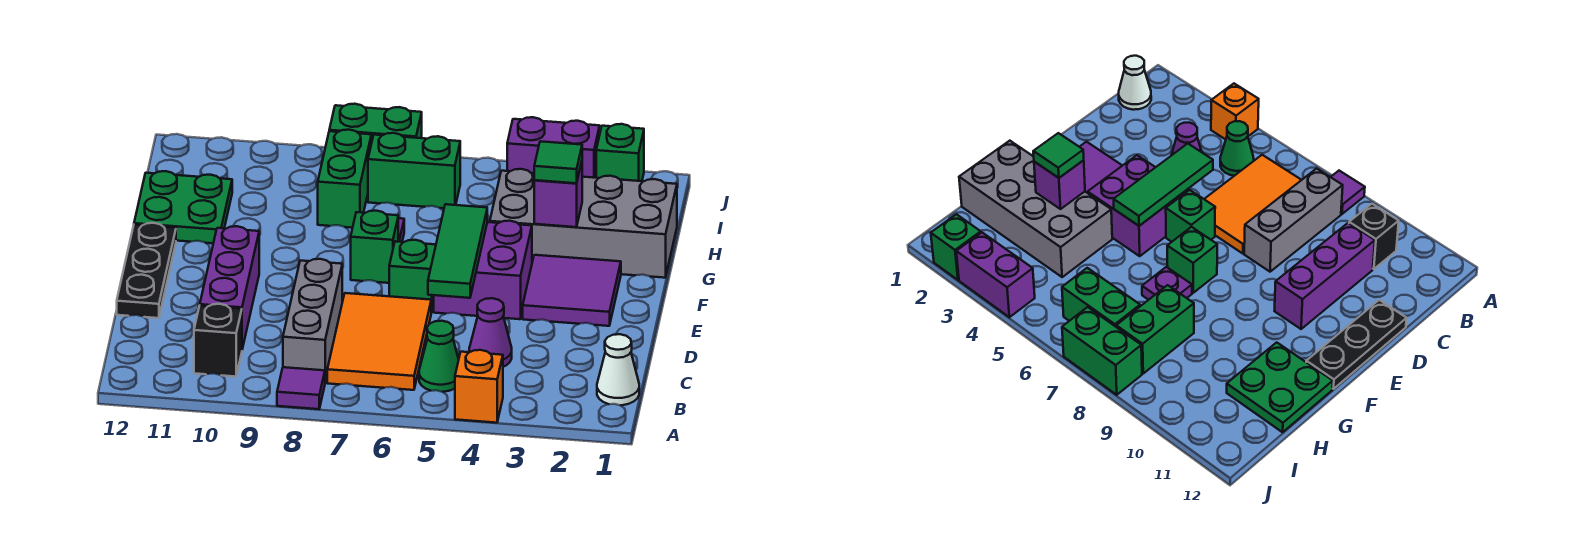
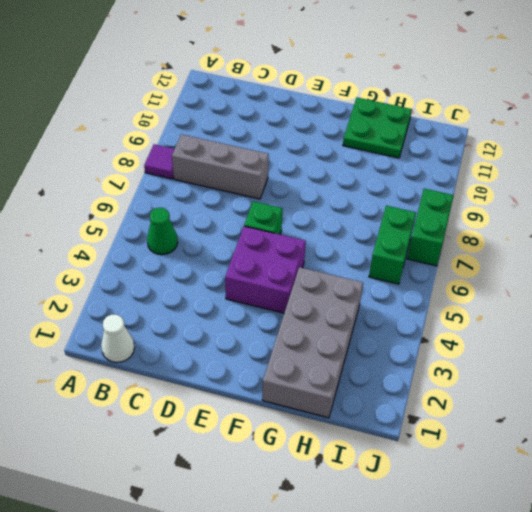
none -> orange brick A4 level 1
none -> orange tile B6:D7 level 1
none -> black brick B10 level 1

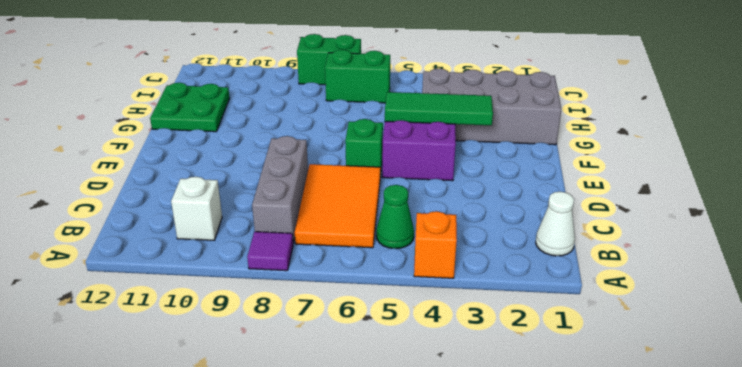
white brick B10 level 1 -> black brick B10 level 1
green tile F3:F5 level 2 -> green tile D5:F5 level 2
none -> purple cone C4 level 1
none -> purple brick C10:E10 level 1
none -> black plate D12:F12 level 1

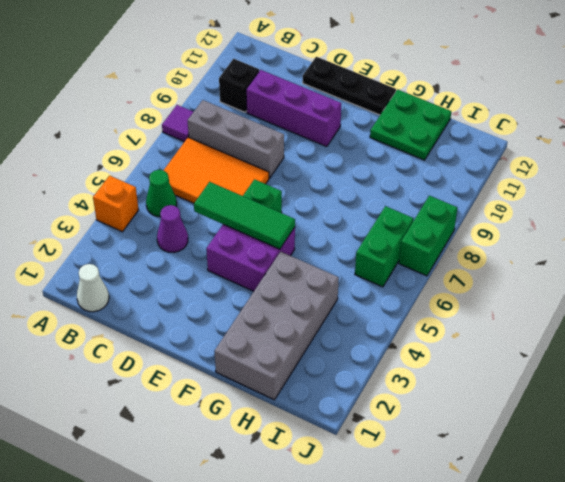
none -> purple tile E2:F3 level 1
none -> green brick F7 level 1
none -> purple plate G7 level 1

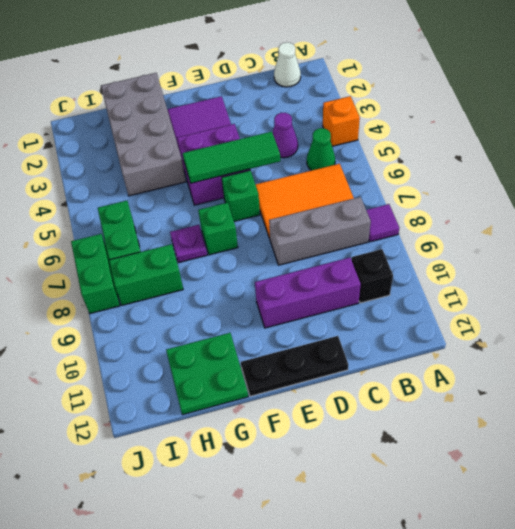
none -> green brick J2 level 1
none -> purple brick J3:J4 level 1
none -> purple brick G3 level 2

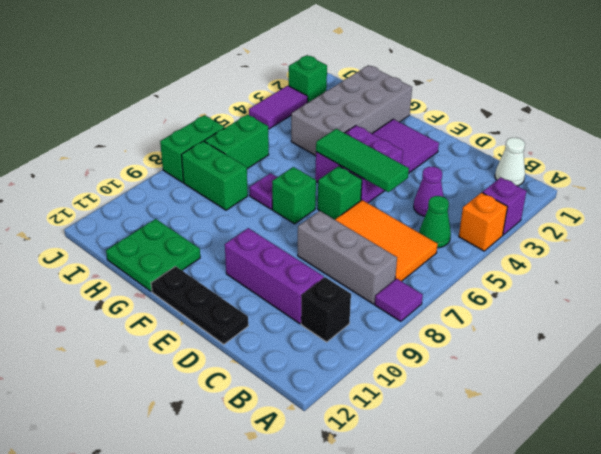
purple brick A3 level 1 -> purple brick G3 level 2
purple tile J3:J4 level 1 -> purple brick J3:J4 level 1
none -> green tile G3 level 3

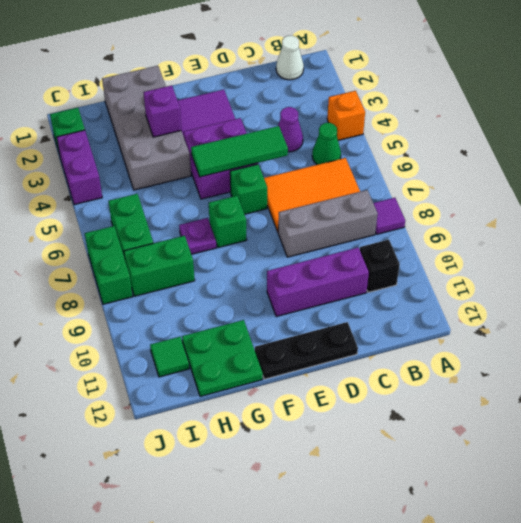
green tile I11 level 1 -> green tile G3 level 3

